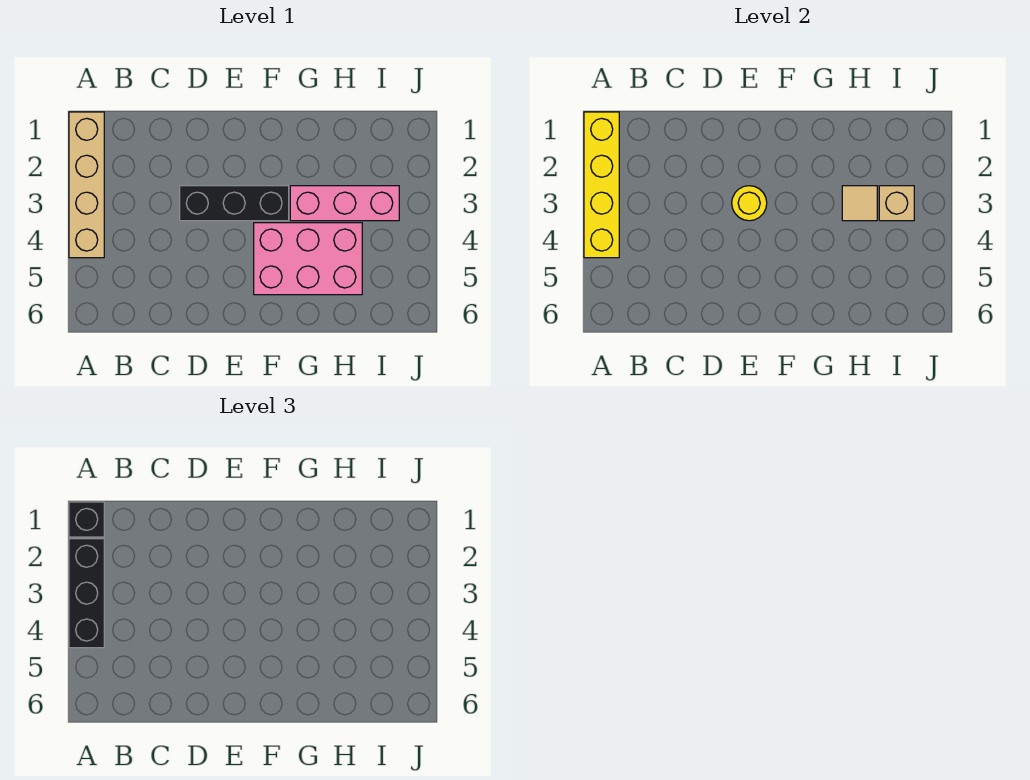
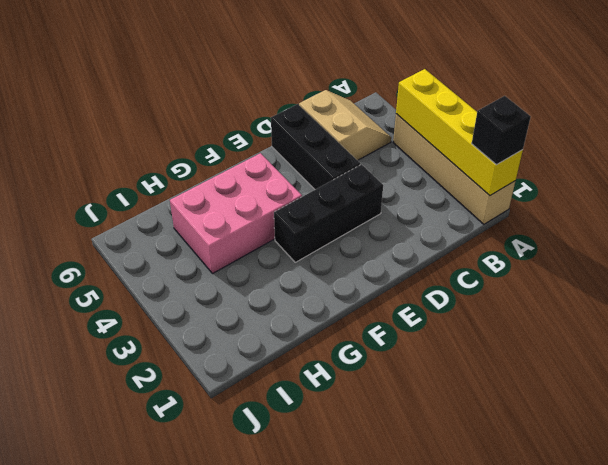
tan slope B5:C6 level 1 top C -> none
black brick D4:D6 level 1 -> black brick A2:A4 level 3
none -> pink brick G3:I3 level 1
none -> yellow round brick E3 level 2

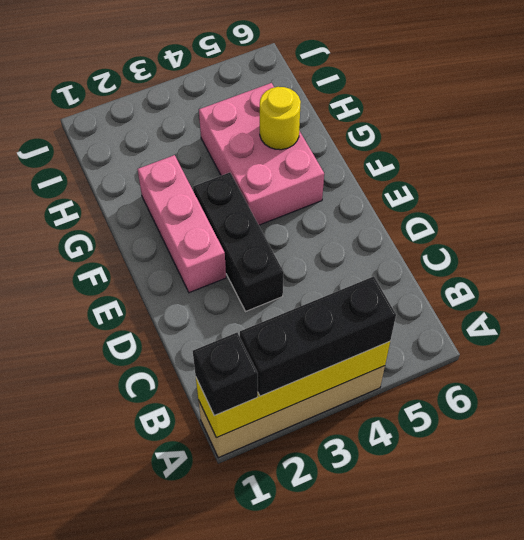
pink brick E2:G2 level 1 -> pink brick G3:I3 level 1
yellow round brick G5 level 2 -> yellow round brick E3 level 2
none -> tan tile H3 level 2
none -> tan brick I3 level 2

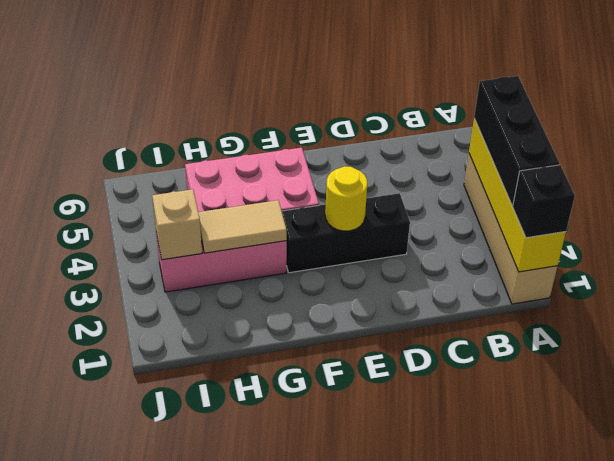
tan tile G3:H3 level 2 -> tan tile H3 level 2

